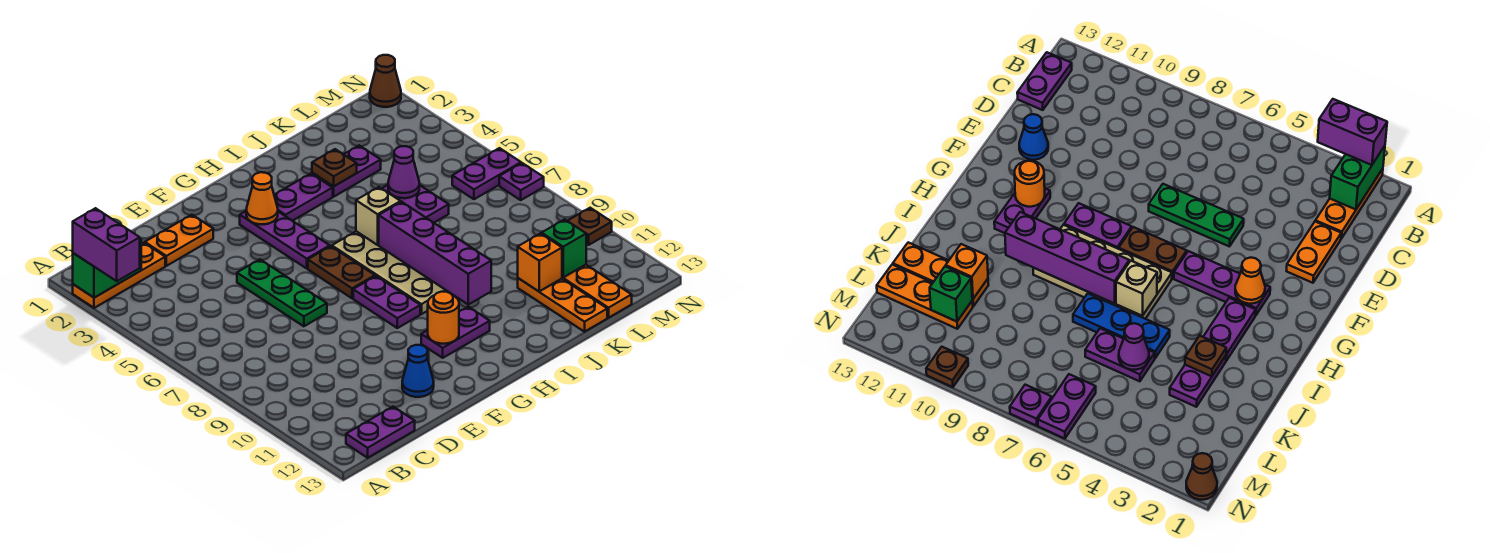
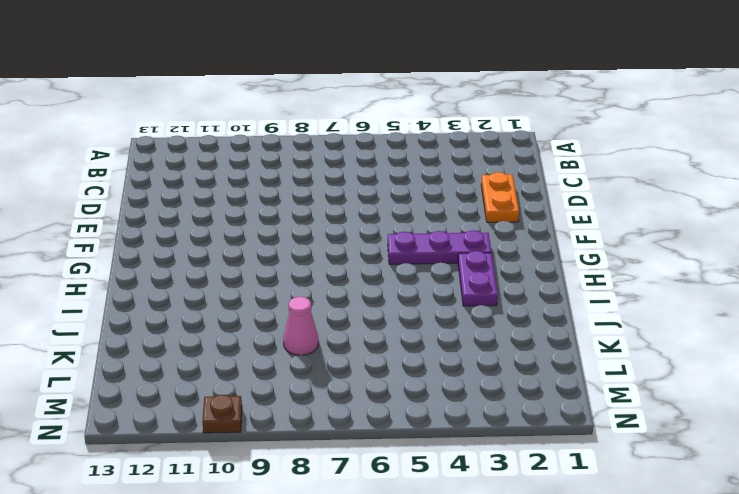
pink cone K8 level 1 -> none
none -> orange plate A2:C2 level 1
none -> purple plate B13:C13 level 1
none -> green plate E5:E7 level 1
none -> blue cone E12 level 1

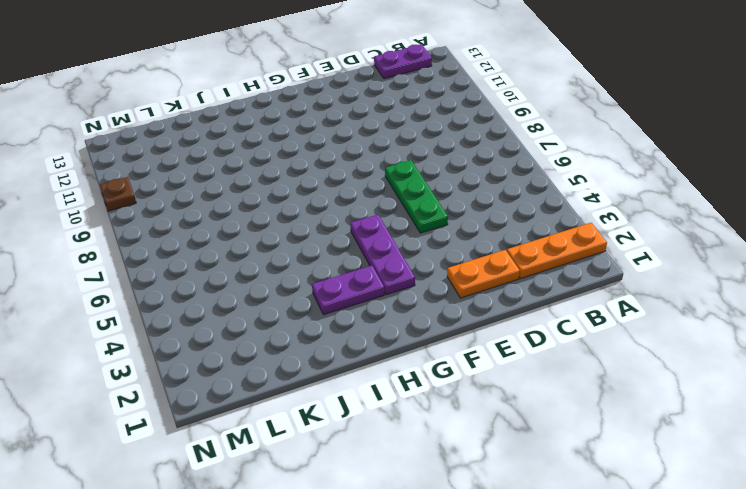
none -> blue cone E12 level 1
none -> brown plate G6:G7 level 1
none -> purple plate G8:G9 level 1
none -> purple plate G11:H11 level 1

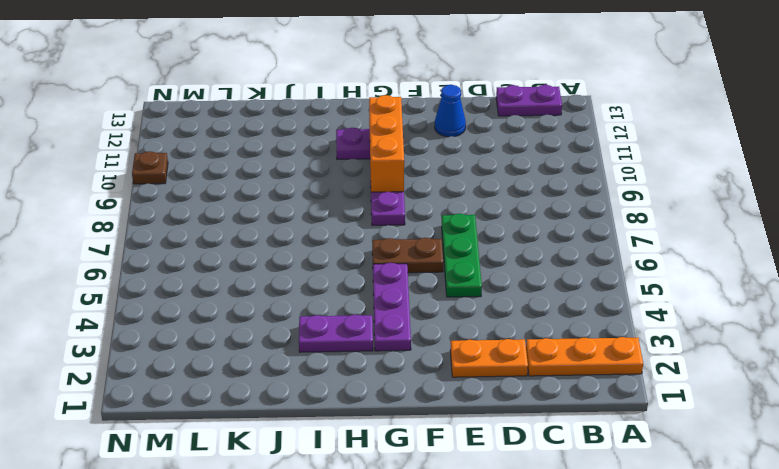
brown plate F6:G6 level 1 -> brown plate G6:G7 level 1
orange brick G9:G11 level 2 -> orange round brick G11 level 2
none -> tan plate H6:I9 level 1
none -> purple plate J3:K3 level 1
none -> blue plate J5:J7 level 1
none -> purple plate K5:K6 level 1

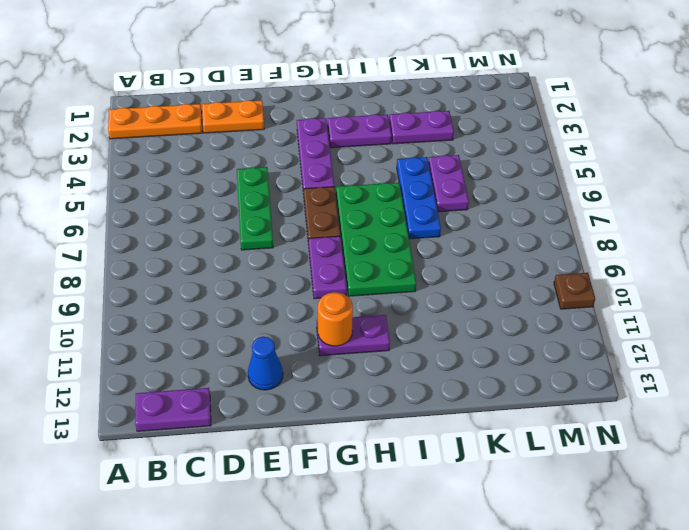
green plate H6:I9 level 1 -> tan plate H6:I9 level 1
none -> orange plate K11:K13 level 1
none -> orange plate L11:L13 level 1
none -> purple plate M6:N6 level 1
none -> brown cone N1 level 1

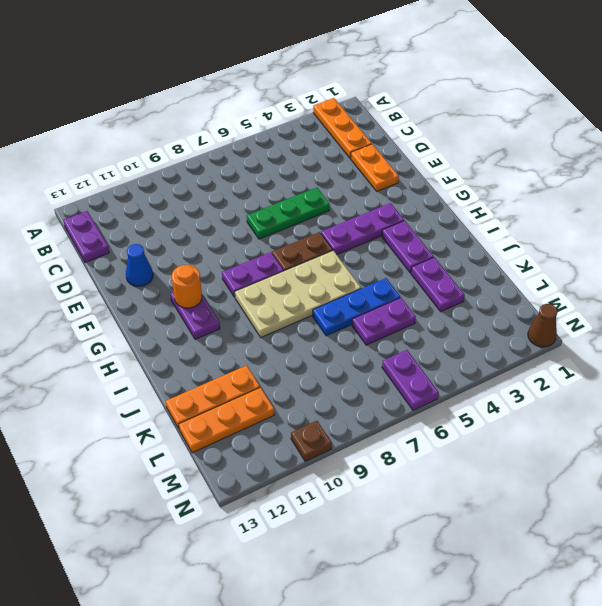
none -> purple plate N7 level 1
none -> green brick A2:B2 level 2
none -> orange cone G3 level 2
none -> tan brick I6 level 2

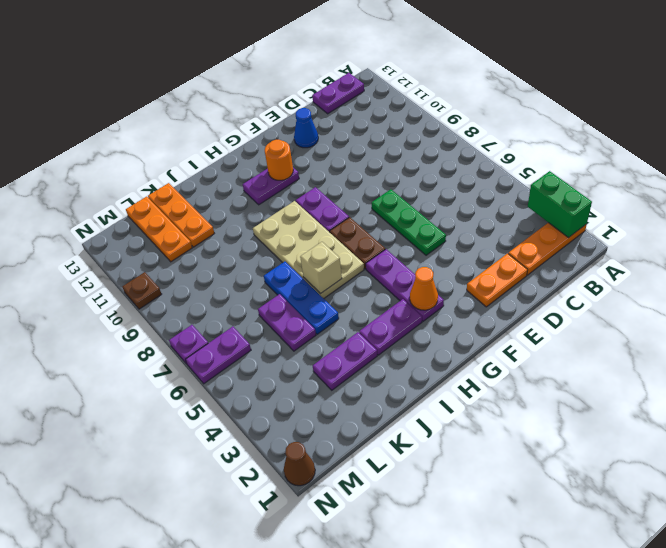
green brick A2:A3 level 2 -> green brick A2:B2 level 2
none -> purple brick I7:I10 level 2
none -> brown plate J3 level 2
none -> purple cone K5 level 2
none -> orange brick K11 level 2

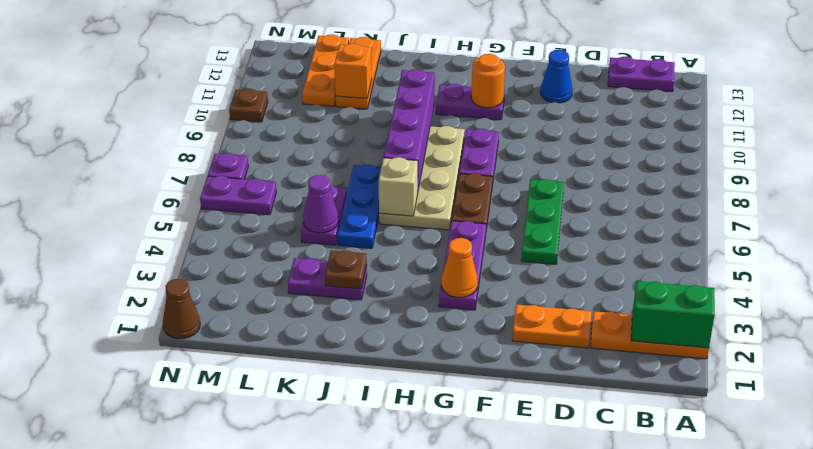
none -> purple plate H3:I3 level 1
none -> green brick L11 level 2
none -> purple brick A2:A3 level 3

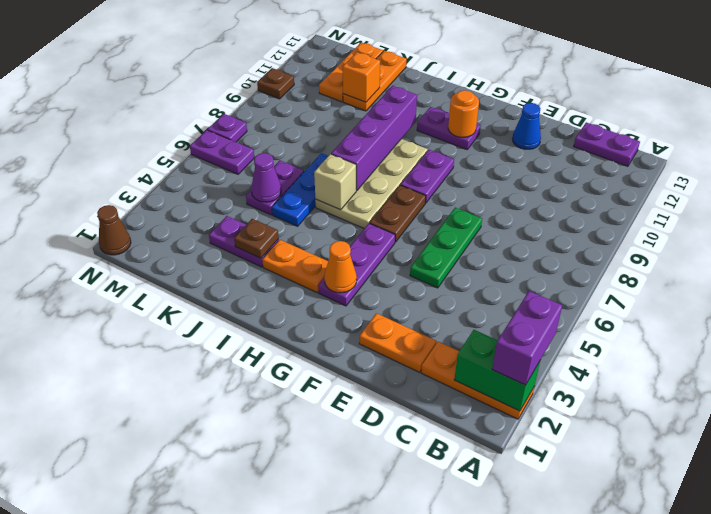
orange plate H3:I3 level 1 -> purple plate H3:I3 level 1
none -> green brick L11 level 2

